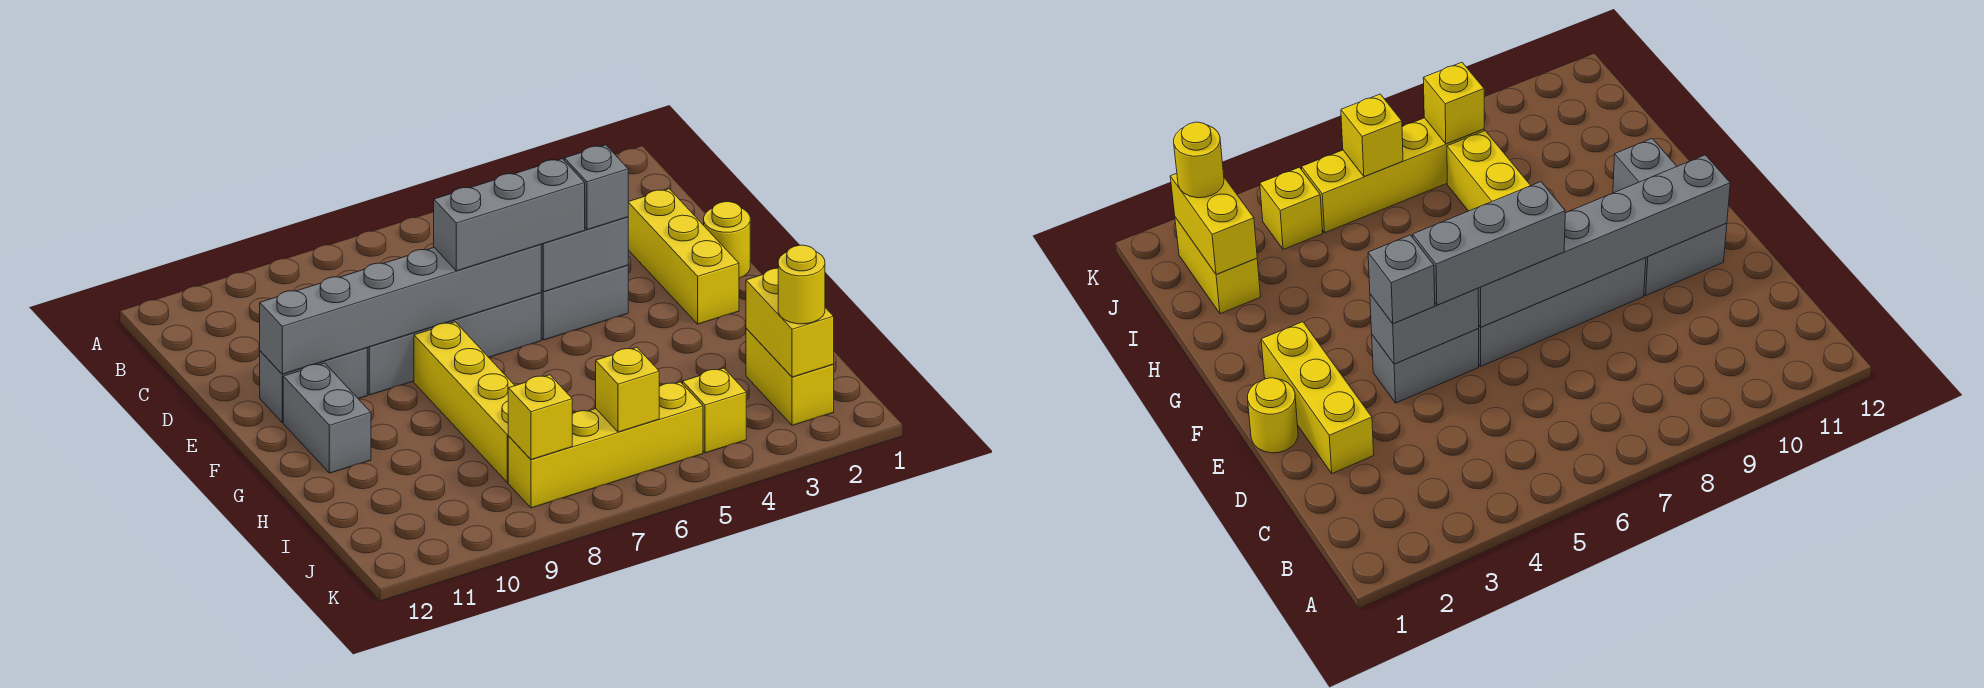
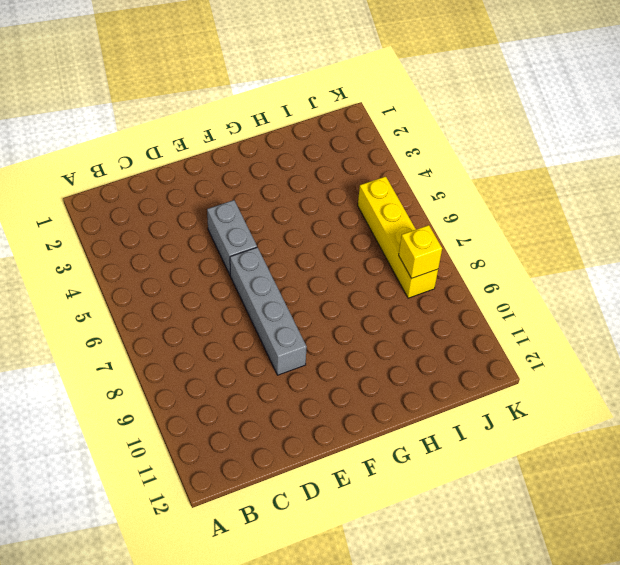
none -> yellow brick D2:F2 level 1
none -> yellow round brick E1 level 1
none -> grey brick E10:E11 level 1

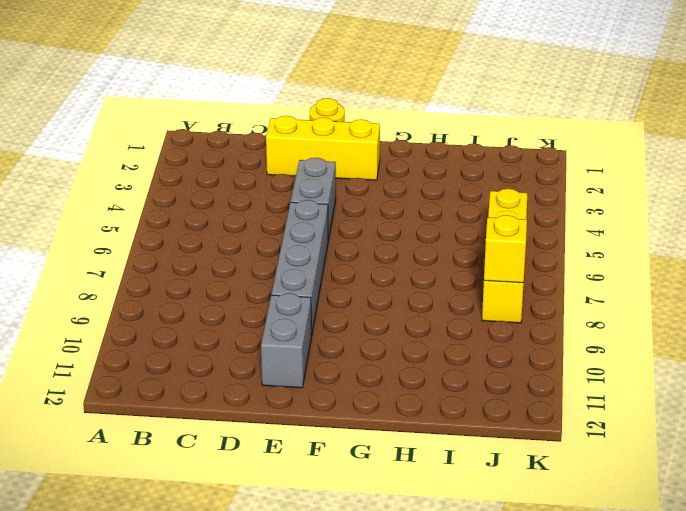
none -> yellow brick F8:I8 level 1
none -> grey brick F11:G11 level 1
none -> yellow brick I2:J2 level 1

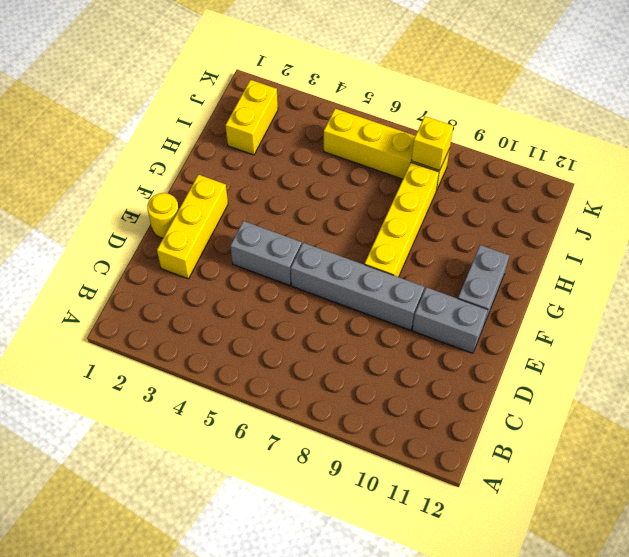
none -> yellow brick J4 level 1
none -> grey brick E4:E5 level 2
none -> grey brick E6:E11 level 2

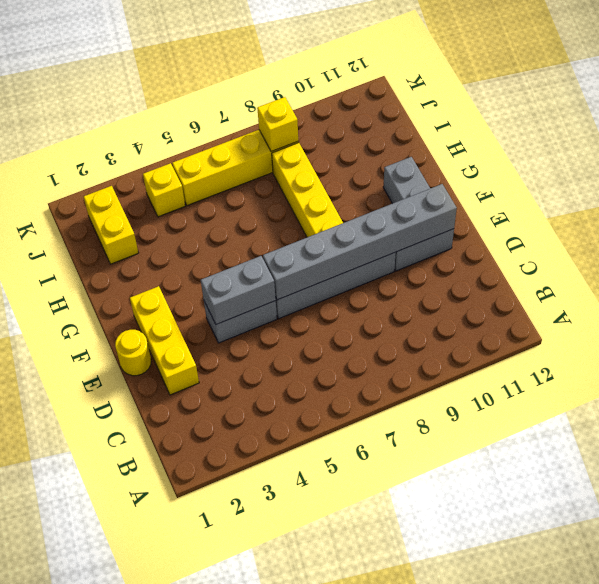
none -> yellow brick I2:J2 level 2
none -> yellow brick J6 level 2
none -> grey brick E4 level 3

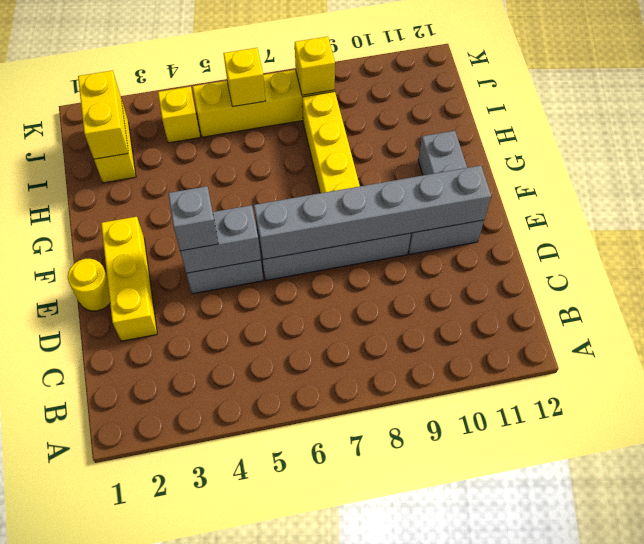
none -> grey brick E5:E7 level 3
none -> yellow round brick J2 level 3

